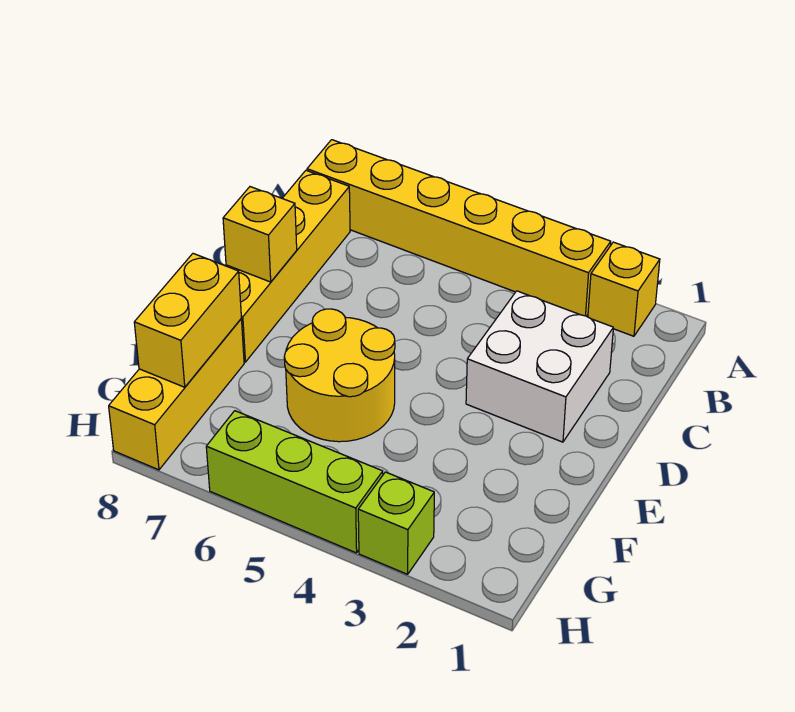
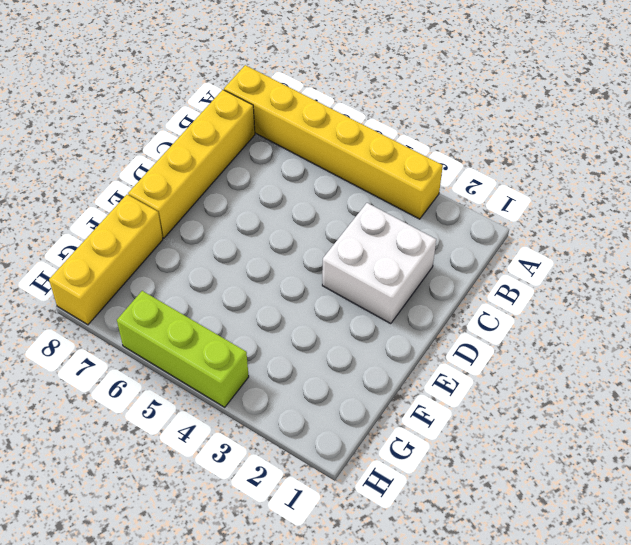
none -> yellow brick A2 level 1
none -> yellow round brick E5:F6 level 1

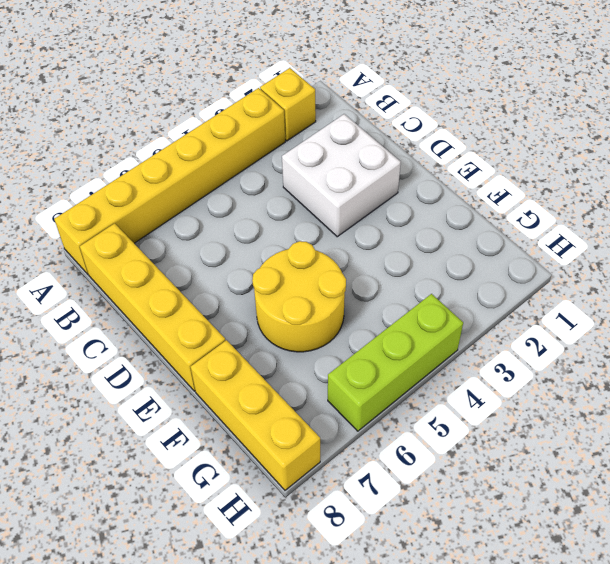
none -> lime brick H3 level 1
none -> yellow brick D8 level 2

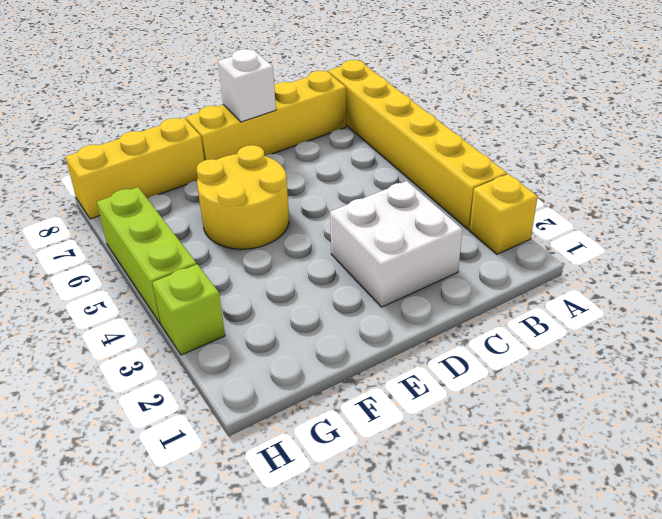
white brick D8 level 2 -> yellow brick D8 level 2
none -> yellow brick F8:G8 level 2

